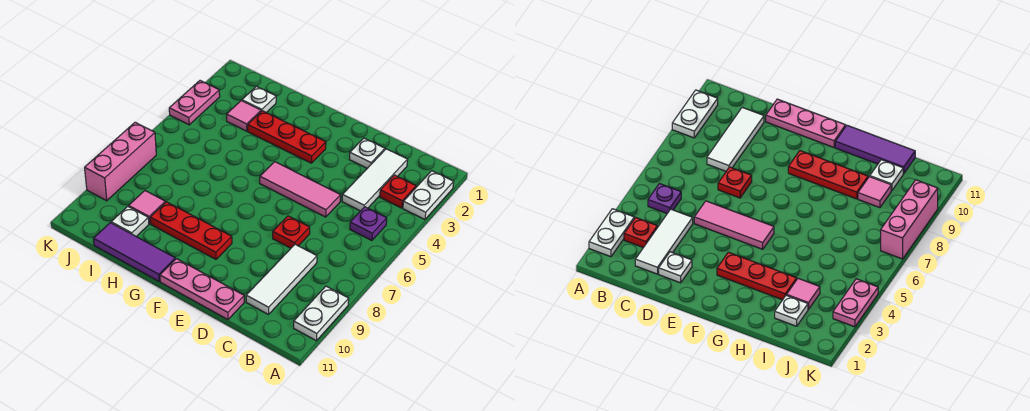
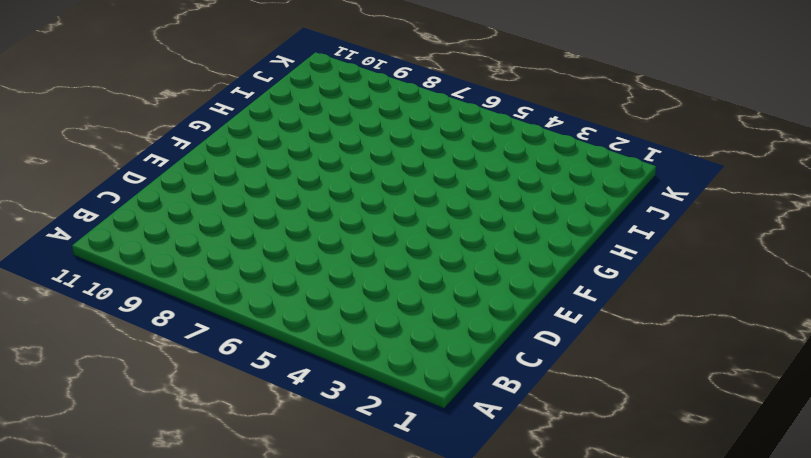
none -> white plate A2:A3 level 1
none -> white plate A9:A10 level 1
none -> red plate B3 level 1

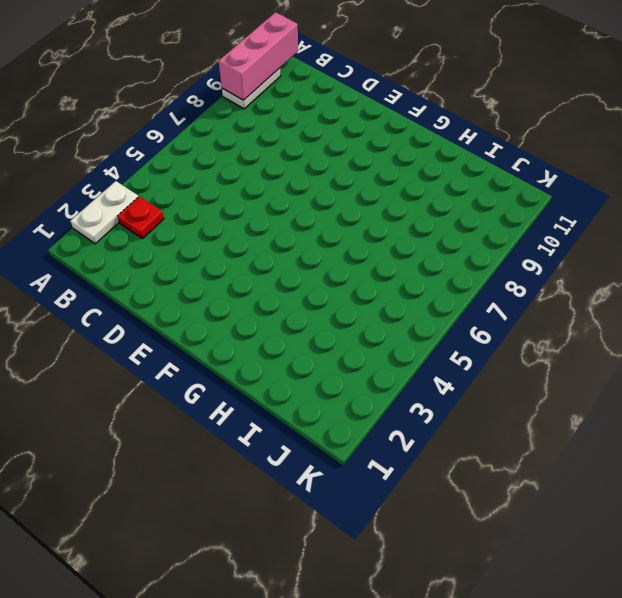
pink brick A9:A11 level 2 -> pink brick K7:K9 level 1
none -> purple plate B5 level 1
none -> white tile C2:C4 level 1
none -> white tile C8:C10 level 1

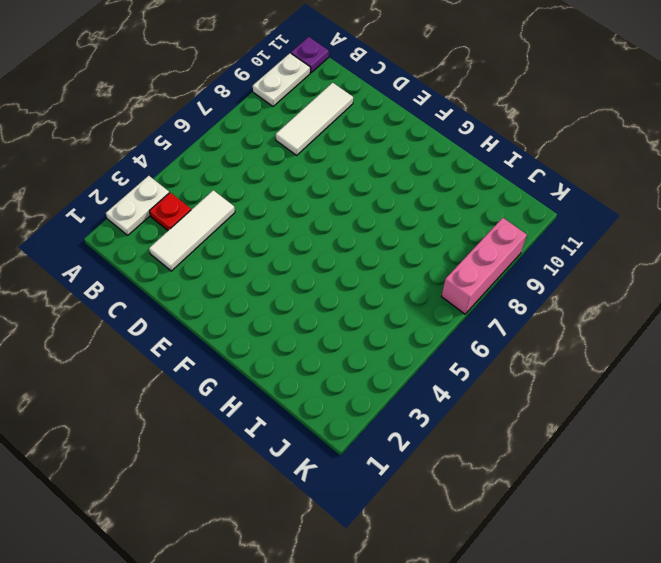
purple plate A11 level 1 -> purple plate B5 level 1
none -> white plate D2 level 1
none -> pink tile D5:F5 level 1
none -> red plate D7 level 1

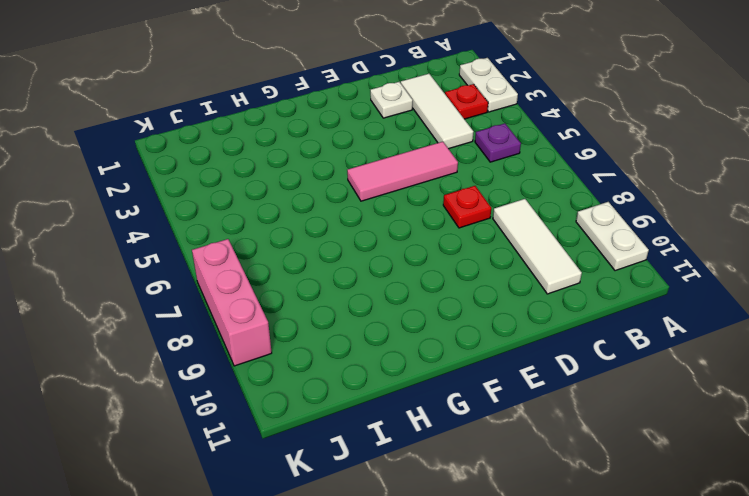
none -> pink plate D11:F11 level 1
none -> red plate F3:H3 level 1
none -> red plate F9:H9 level 1

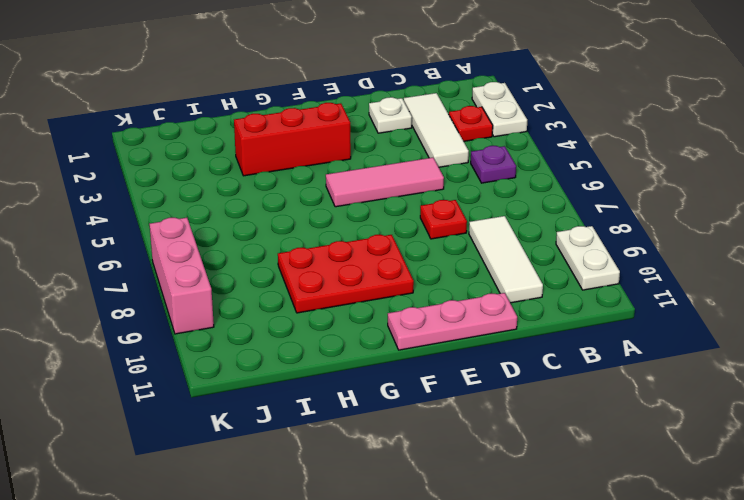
red brick F3:H3 level 1 -> red plate F3:H3 level 1
red plate F8:H9 level 1 -> red plate F9:H9 level 1
none -> purple tile G11:I11 level 1
none -> white plate I2 level 1
none -> pink tile I3 level 1

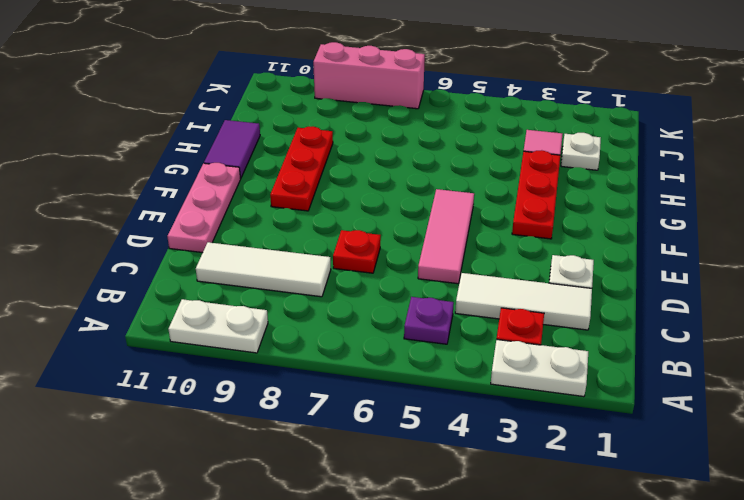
purple tile G11:H11 level 1 -> purple tile G11:I11 level 1
none -> pink tile I9 level 1
none -> white plate I10 level 1
none -> pink plate K3:K4 level 1

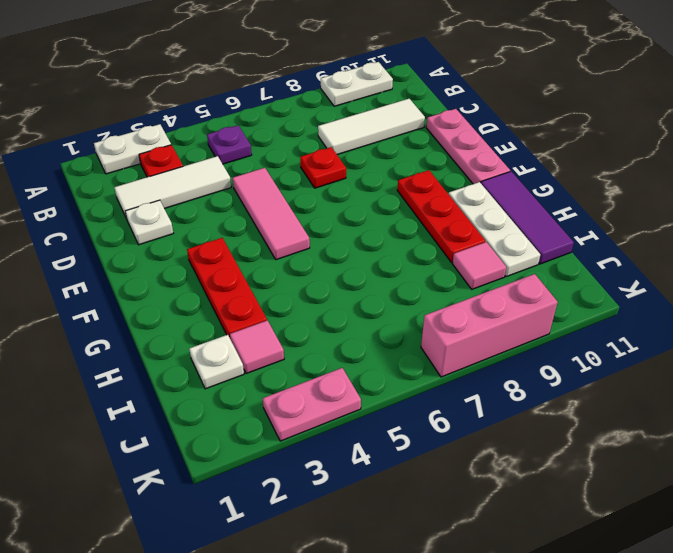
white plate G10:I10 level 1 -> white plate I10 level 1

